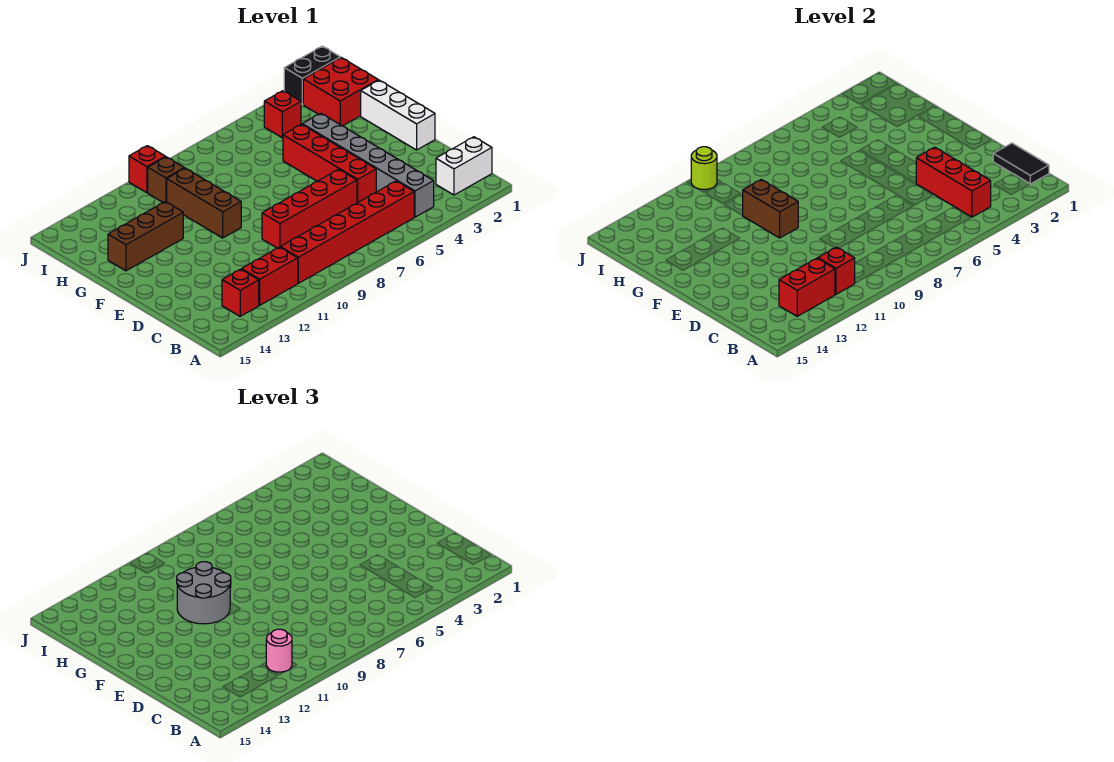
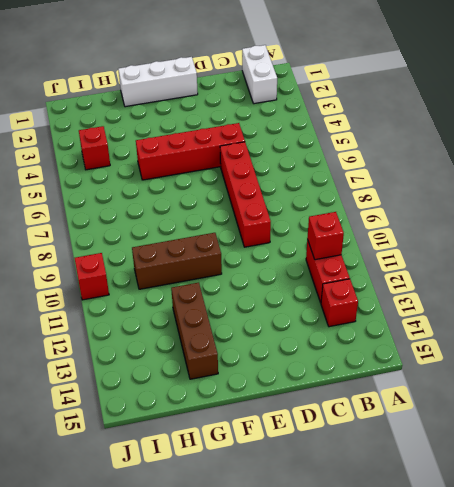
none -> grey brick B4:G4 level 1
none -> red brick B5:B10 level 1
none -> red brick H1:I2 level 1

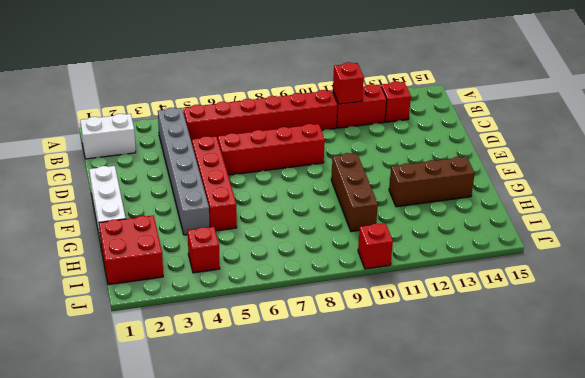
none -> brown brick I10 level 1
none -> black brick J1:J2 level 1
none -> black tile B1:C1 level 2

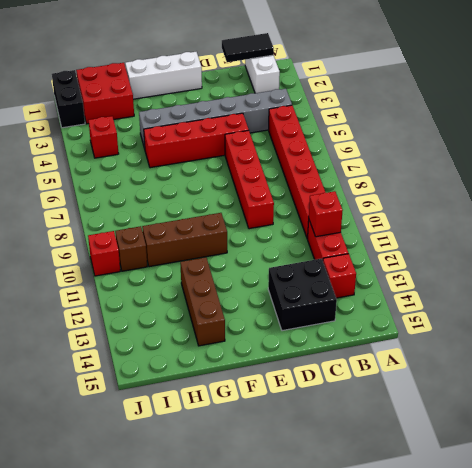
black brick C13:D14 level 1 -> none
none -> red brick B4:D4 level 2
none -> red brick B12:B13 level 2
none -> brown brick F10:G10 level 2

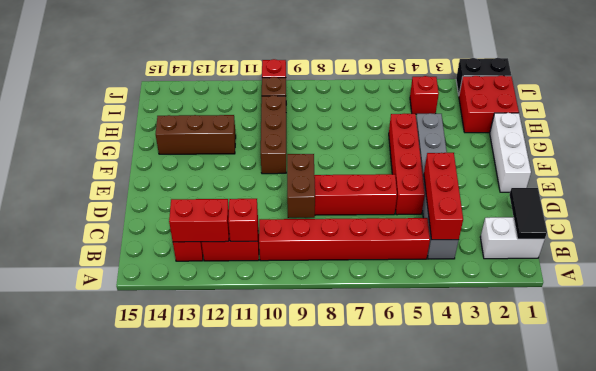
brown brick C9:D9 level 2 -> brown brick F10:G10 level 2
none -> lime round brick J10 level 2
none -> pink round brick B11 level 3
none -> grey round brick F10:G11 level 3

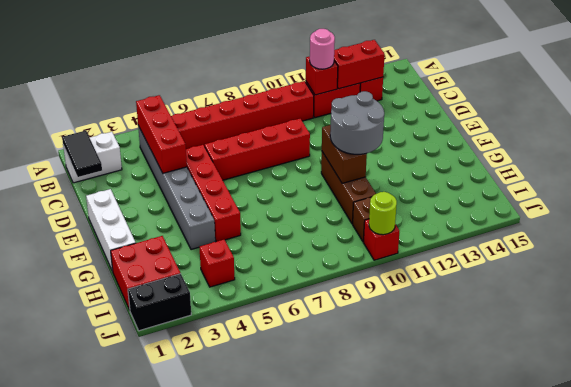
none -> brown brick G12:G14 level 1

